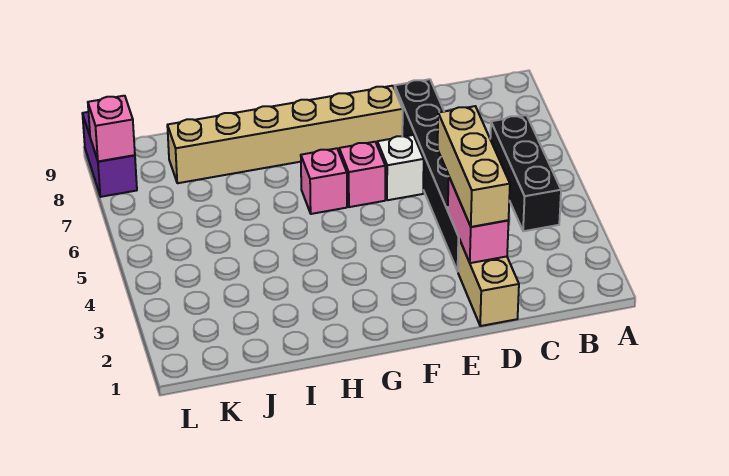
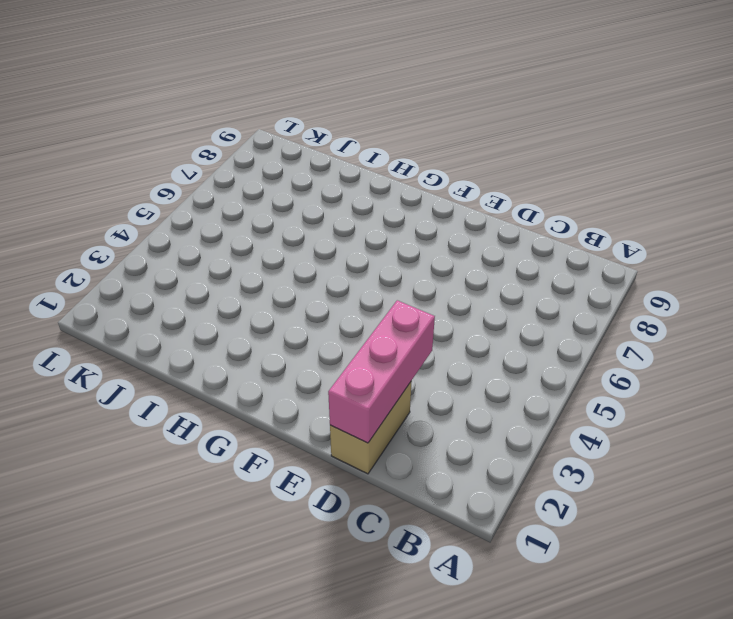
pink brick D1:D3 level 2 -> pink brick D2:D3 level 2
none -> black brick B4:B6 level 1
none -> black brick D3:D8 level 1

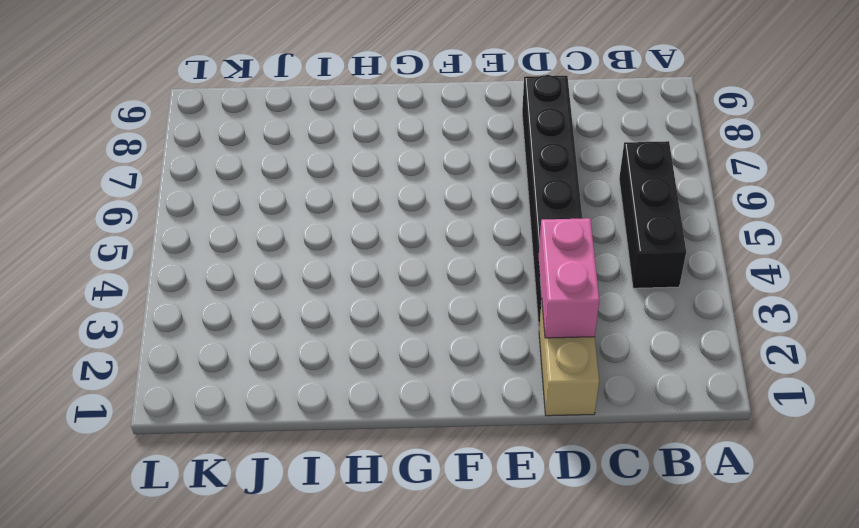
none -> white brick E6 level 1
none -> tan brick E8:J8 level 1

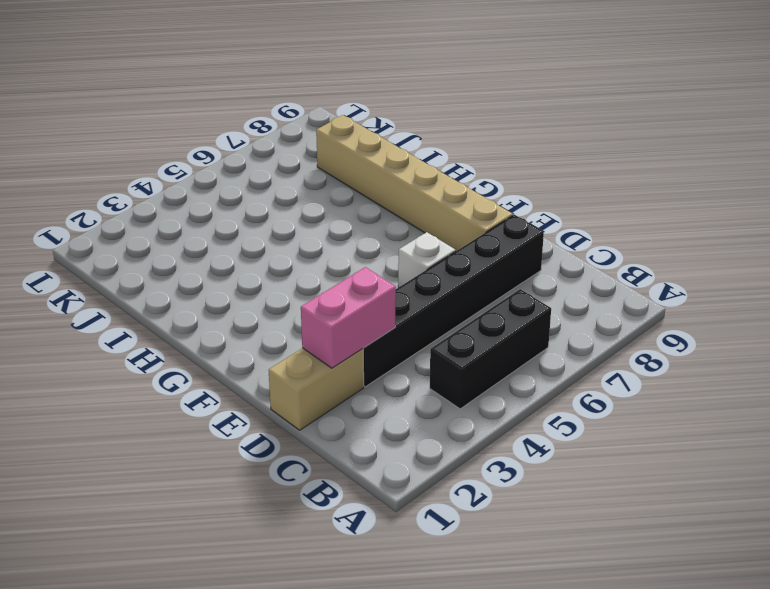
none -> pink brick F6 level 1
none -> pink brick G6 level 1

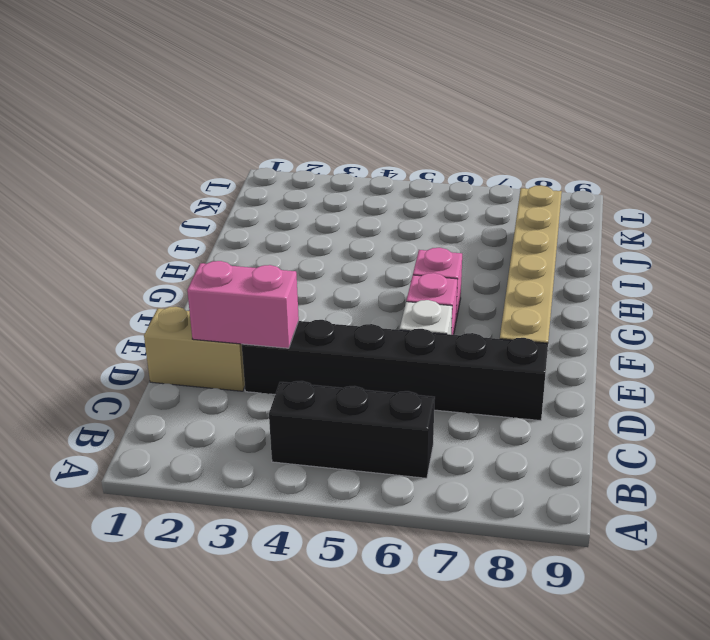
none -> purple brick L8:L9 level 1
none -> pink brick L8 level 2

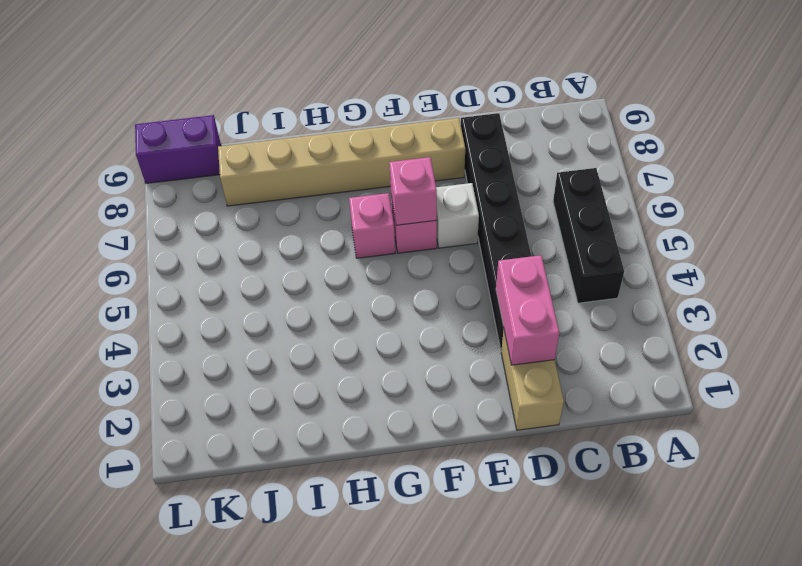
pink brick F6 level 2 -> pink brick L8 level 2
purple brick K9:L9 level 1 -> purple brick L8:L9 level 1
none -> tan brick D2:D4 level 3

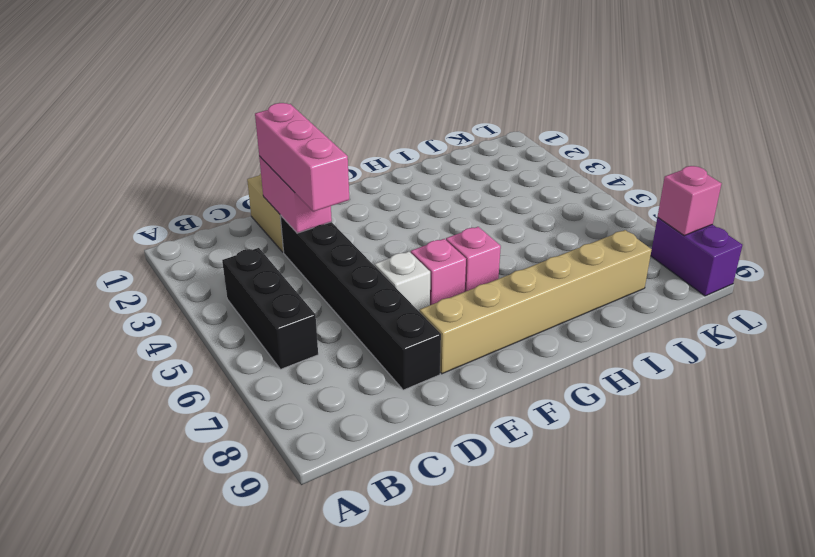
pink brick D2:D4 level 3 -> tan brick D2:D4 level 3

